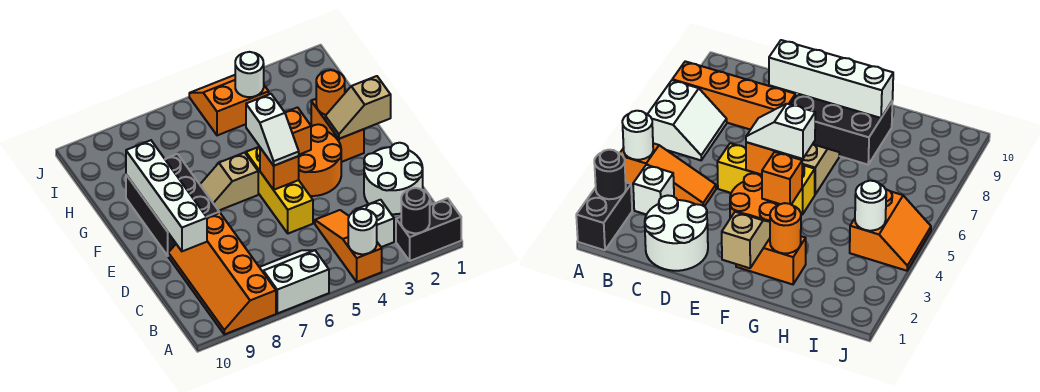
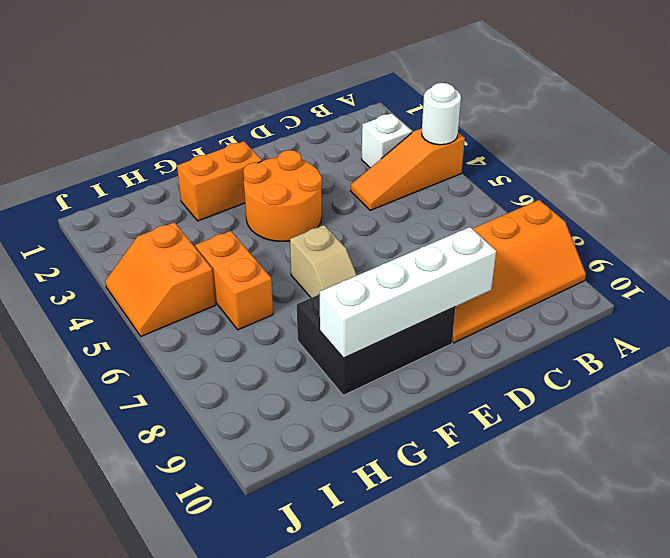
orange brick H5:H6 level 1 -> none
none -> black brick A1:A2 level 1
none -> white slope A6:B7 level 1 top A
none -> white round brick C1:D2 level 1

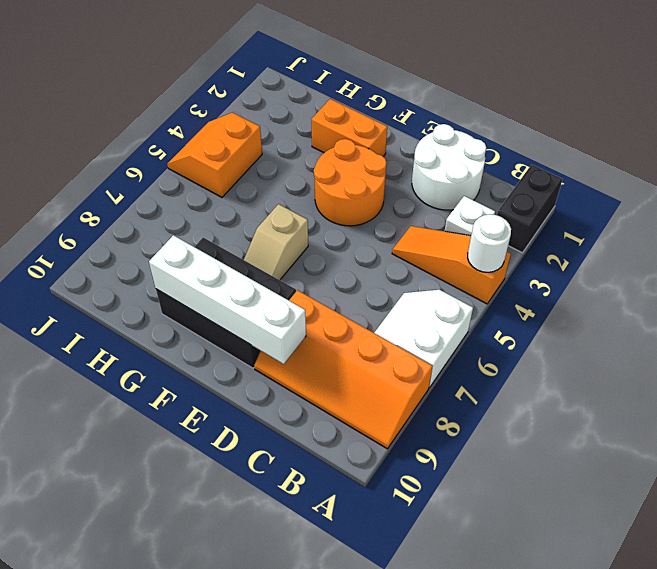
none -> yellow brick D5:F5 level 1
none -> black round brick A2 level 2
none -> orange brick E5 level 2

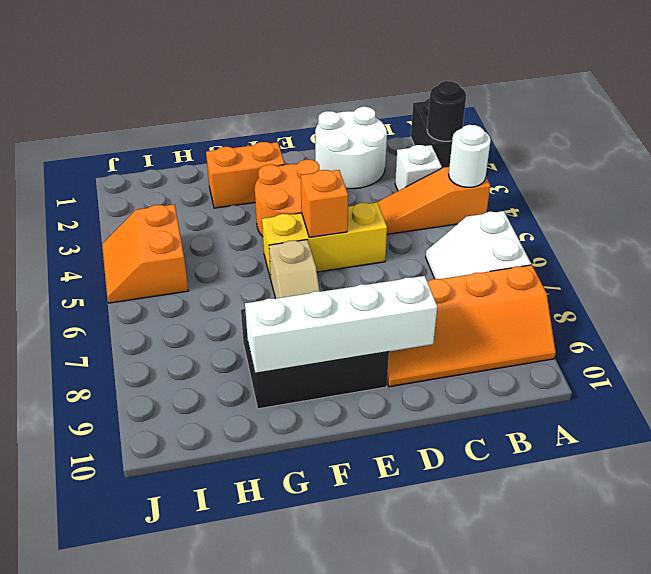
none -> tan slope F1:F2 level 2 top 1
none -> orange brick F4 level 2
none -> orange round brick G2 level 2

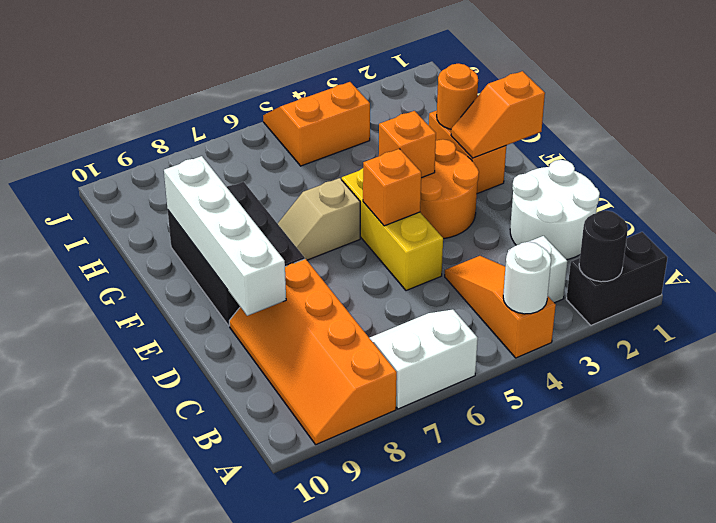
orange slope F1:F2 level 2 top 1 -> tan slope F1:F2 level 2 top 1
none -> white round brick I4 level 2
none -> white slope E5:F5 level 3 top F

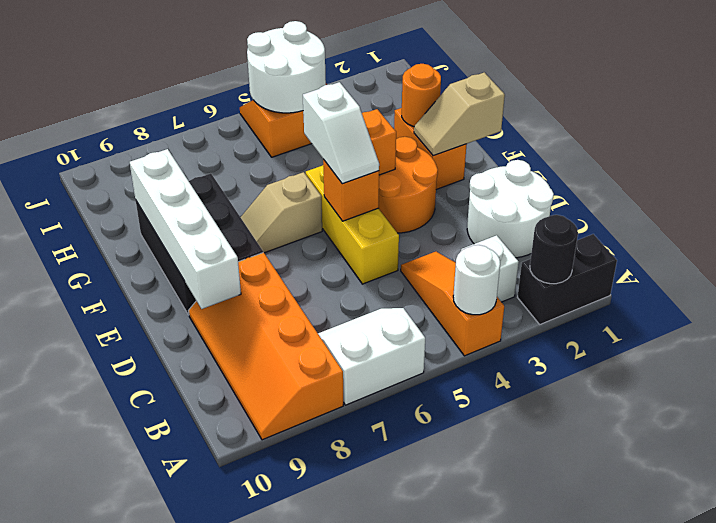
white round brick I4:J5 level 2 -> white round brick I4 level 2

